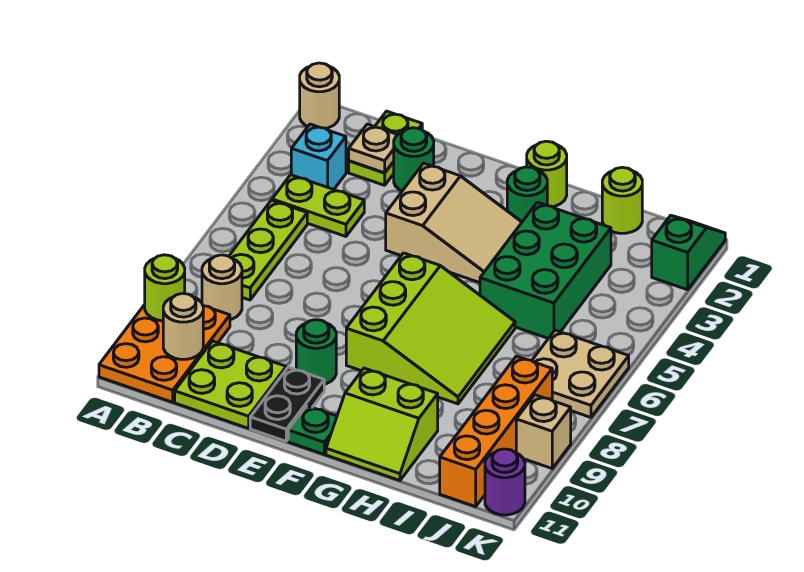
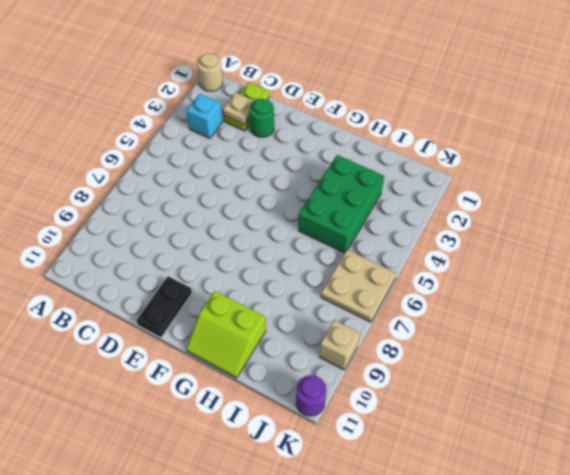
none -> orange plate A9:B11 level 1
none -> lime plate B4:C4 level 1
none -> lime plate B5:B7 level 1

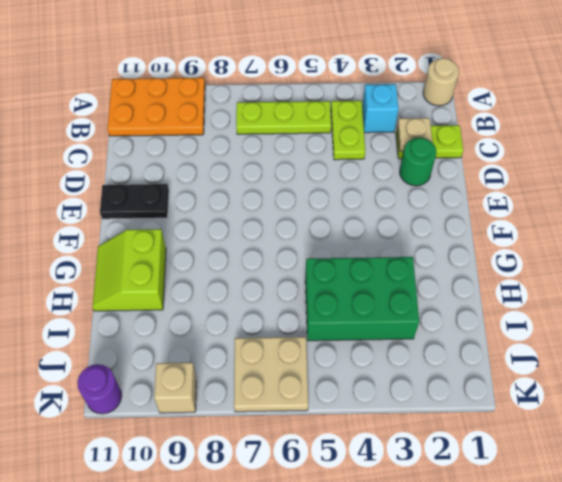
none -> tan round brick B8 level 1
none -> lime plate C10:D11 level 1
none -> tan slope E3:G4 level 1 top E

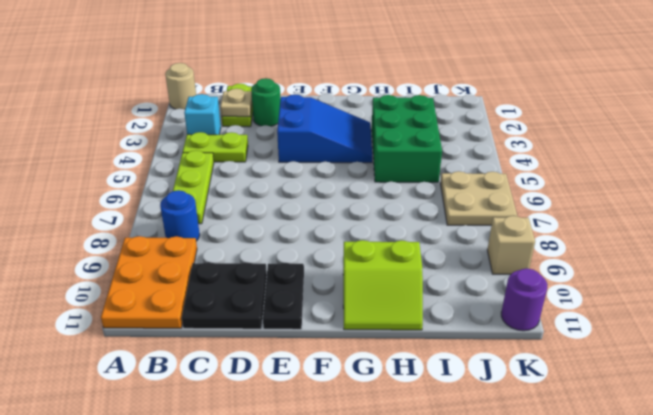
blue round brick B8 level 1 -> tan round brick B8 level 1
black plate C10:D11 level 1 -> lime plate C10:D11 level 1
blue slope E3:G4 level 1 top E -> tan slope E3:G4 level 1 top E
none -> green round brick E9 level 1
none -> lime slope F6:H8 level 1 top F
none -> green plate F11 level 1

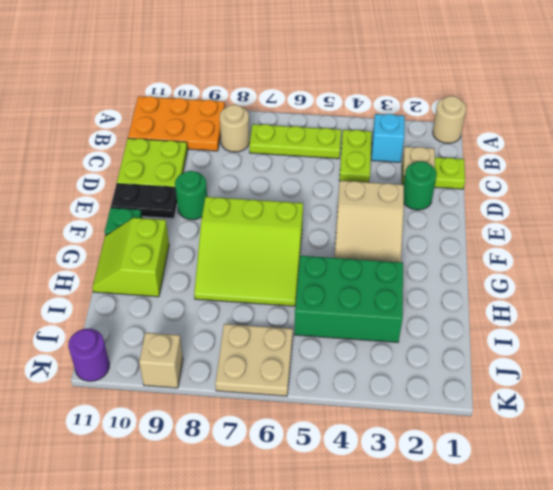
none -> lime round brick G1 level 1
none -> green round brick G2 level 1
none -> lime round brick I1 level 1

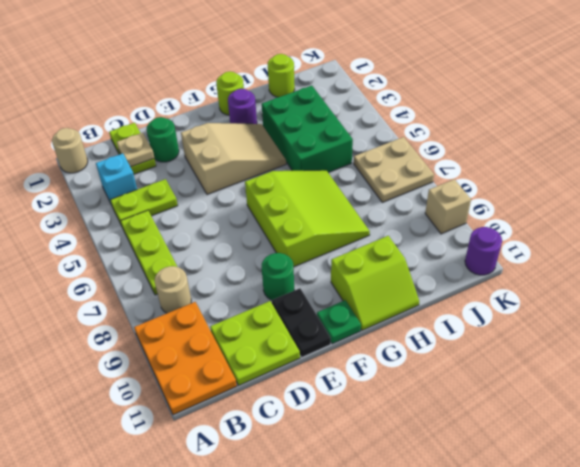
purple round brick G2 level 1 -> green round brick G2 level 1
none -> orange brick J8:J11 level 1
none -> green slope K1:K2 level 1 top 2
none -> lime round brick A9 level 2

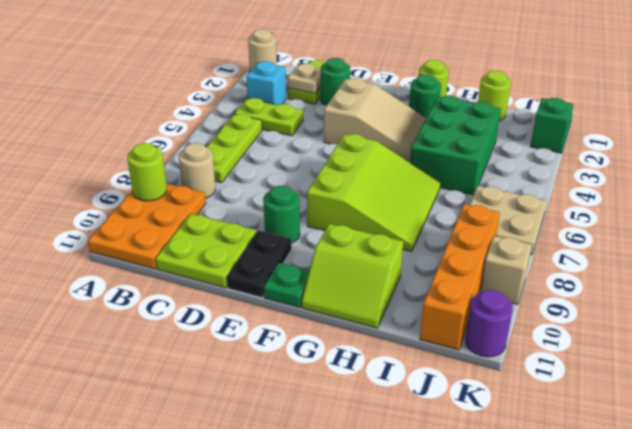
none -> tan round brick B10 level 2

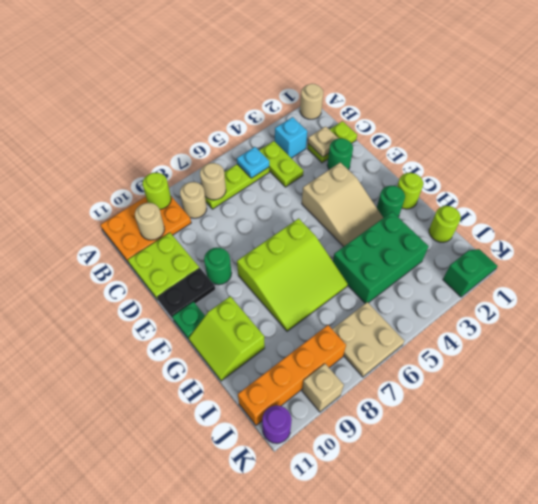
cyan plate B5 level 2 -> none
tan round brick B7 level 2 -> none

